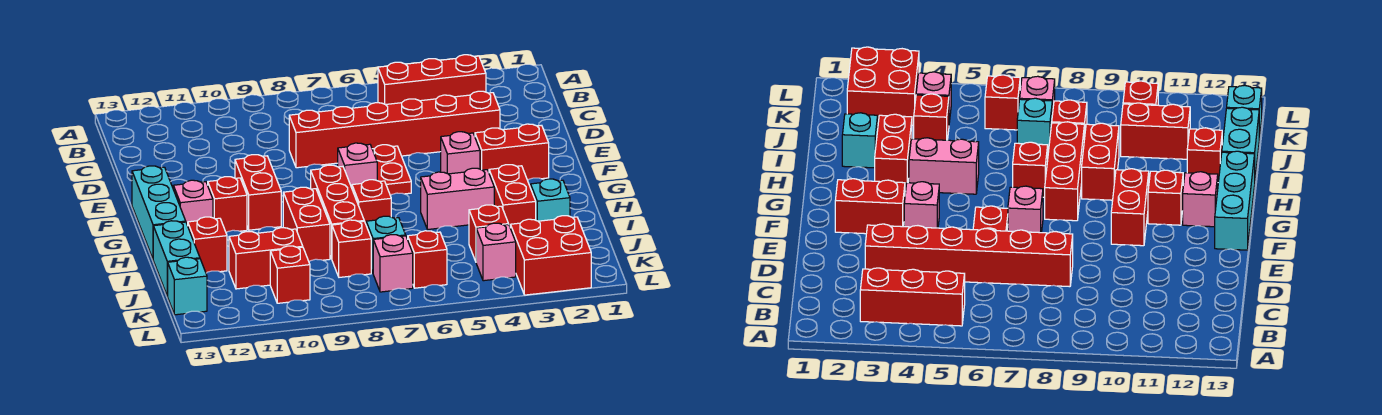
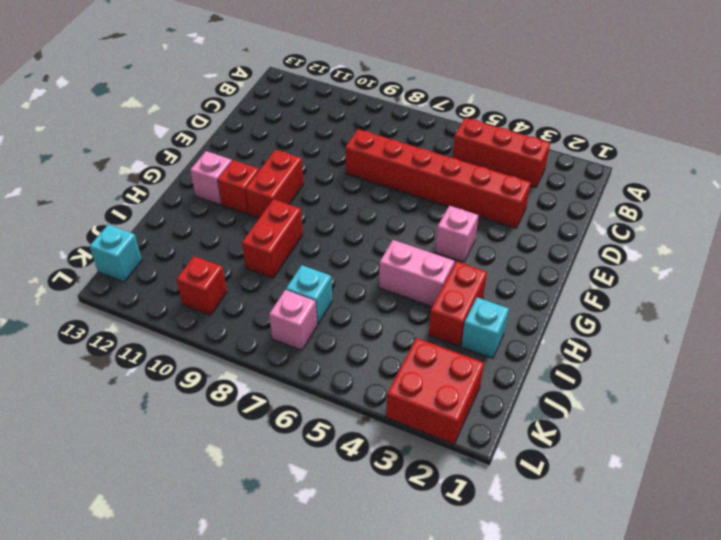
none -> red plate E6:F6 level 1
none -> red brick F2:F3 level 1
none -> pink brick F7 level 1

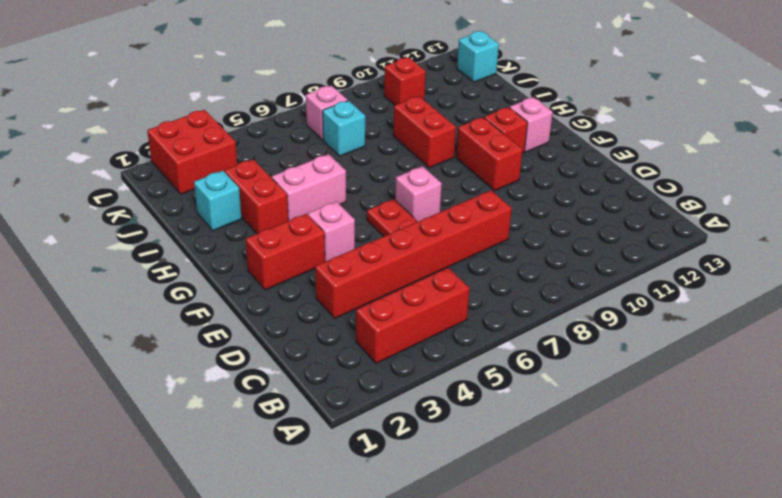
none -> cyan brick F13:H13 level 1
none -> red brick G8:I8 level 1
none -> red brick H7 level 1

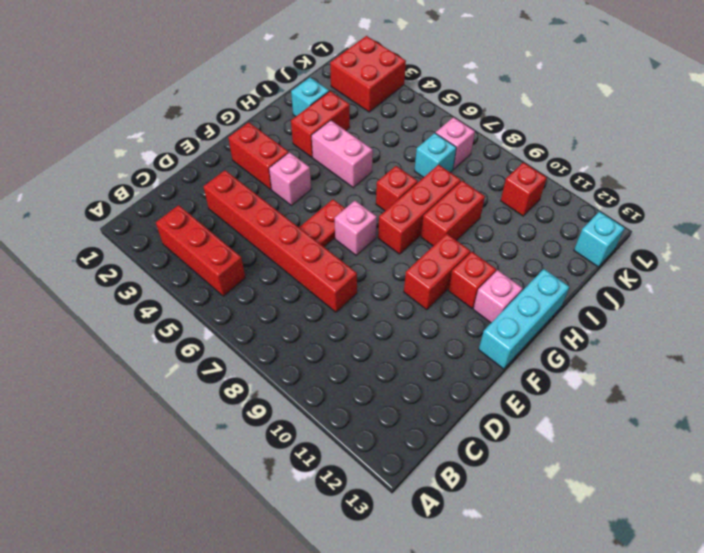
none -> red brick I12 level 1
none -> cyan brick I13:J13 level 1
none -> red brick J4 level 1

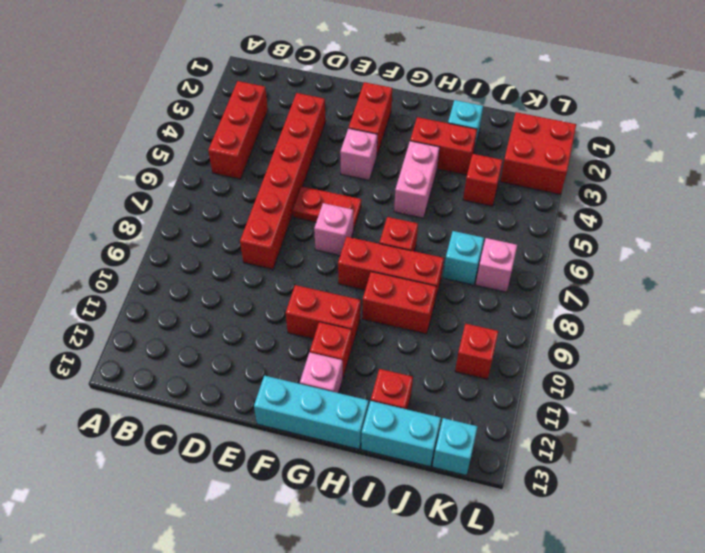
none -> red brick J8 level 1
none -> red brick J10:J11 level 1
none -> pink brick K4 level 1

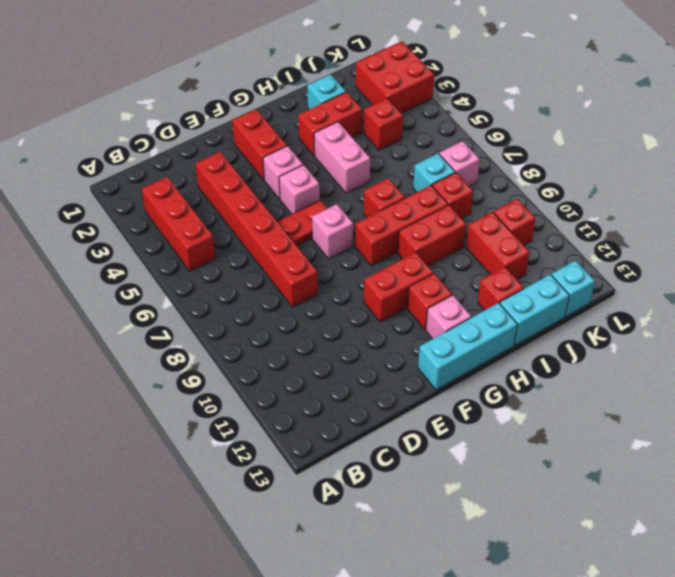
pink brick F5 level 1 -> pink brick K4 level 1
none -> red brick K6 level 1

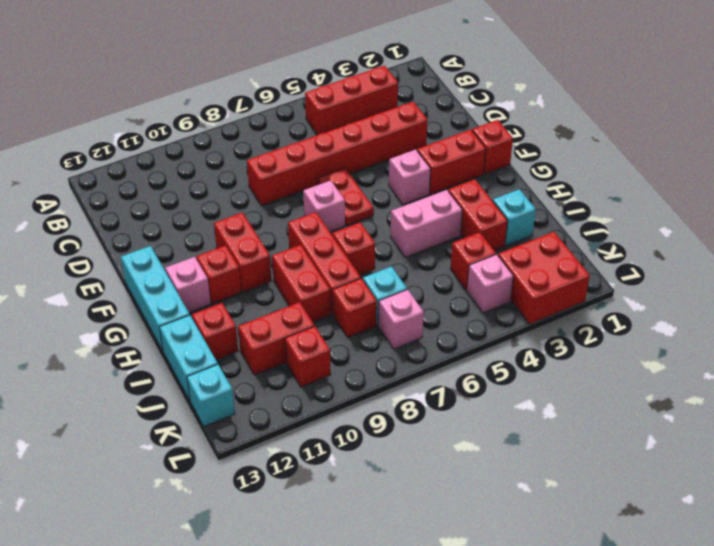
red brick F1 level 1 -> red brick K6 level 1

